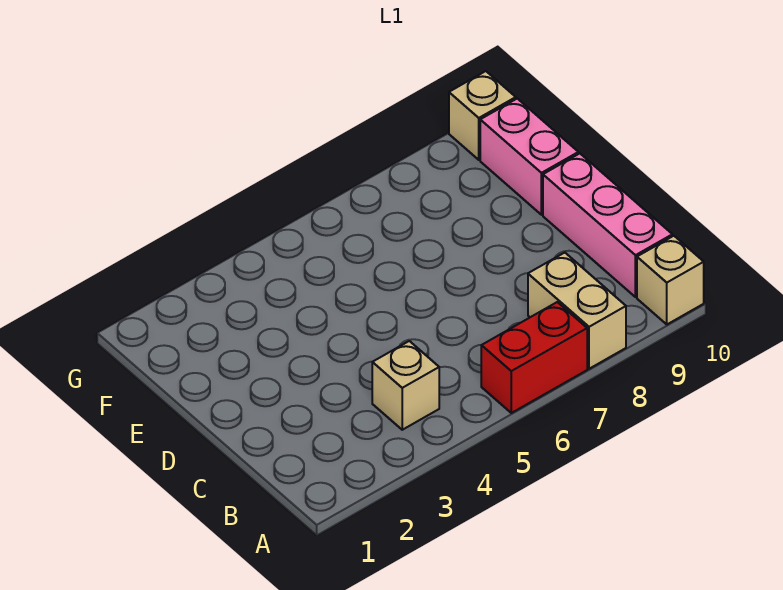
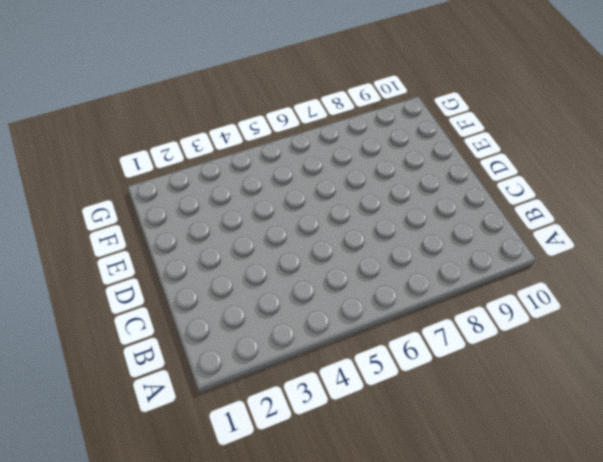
none -> red brick A6:A7 level 1
none -> tan brick A8:B8 level 1

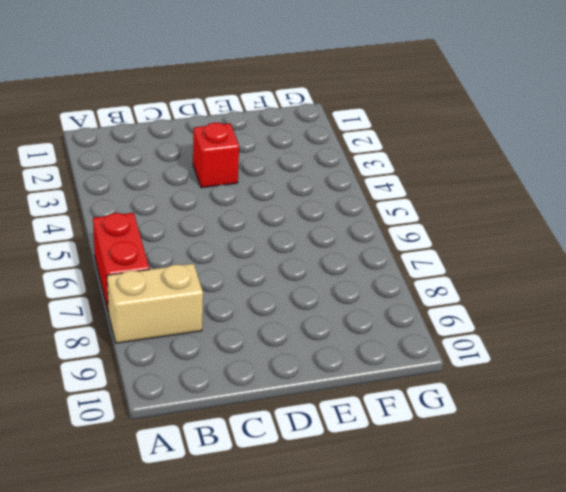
red brick D3 level 1 -> none
none -> tan brick A10 level 1
none -> tan brick B4 level 1

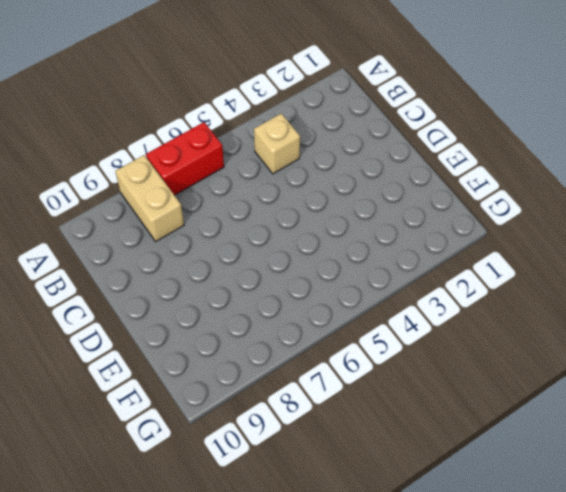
none -> tan brick A10 level 1
none -> pink brick B10:D10 level 1

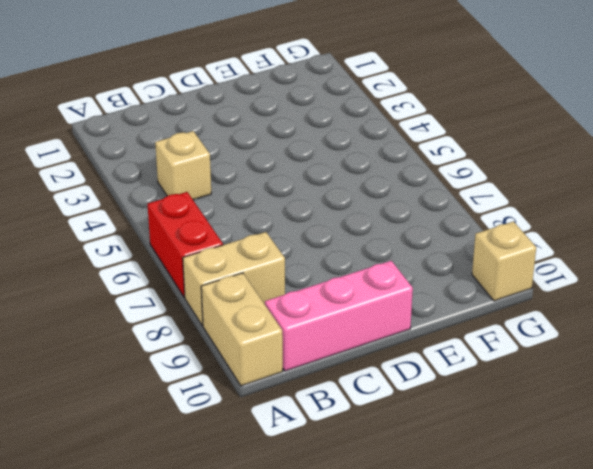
tan brick A9:A10 level 1 -> tan brick A10 level 1
none -> pink brick E10:F10 level 1

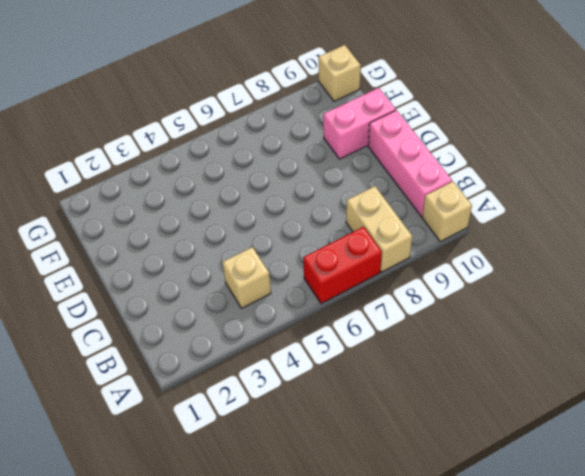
pink brick E9:E10 level 1 -> pink brick E10:F10 level 1

